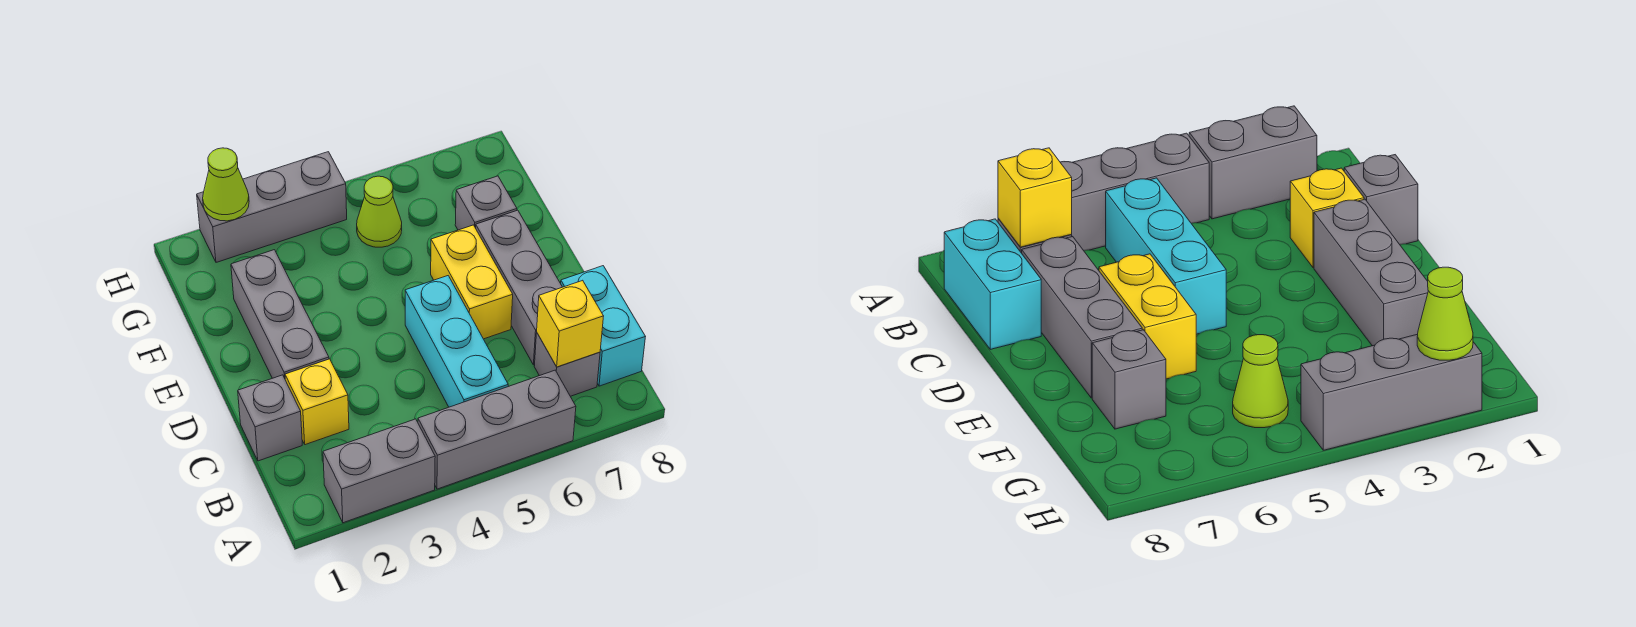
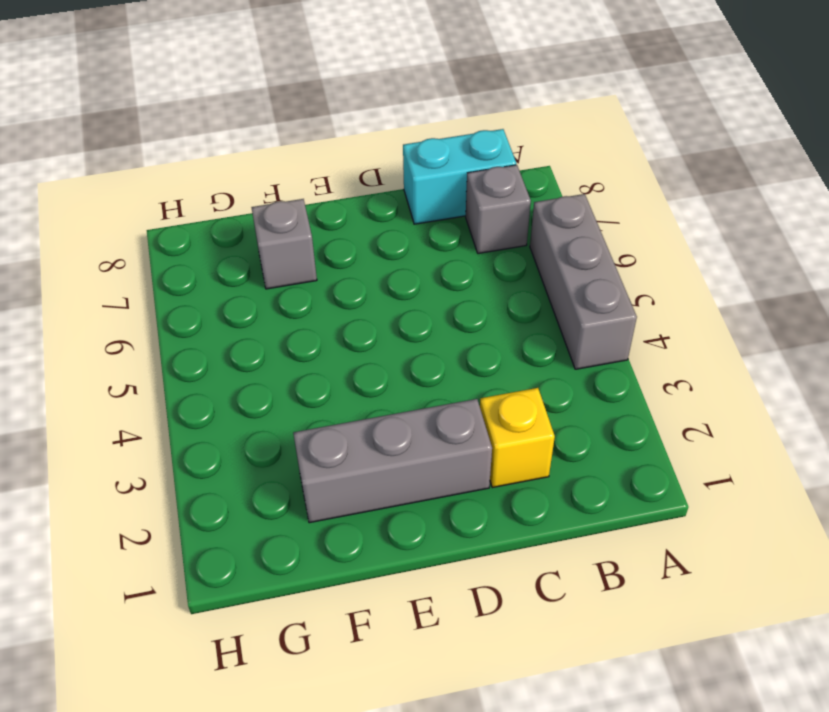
none -> grey brick A2:A3 level 1
none -> cyan brick B5:D5 level 1
none -> grey brick C1 level 1

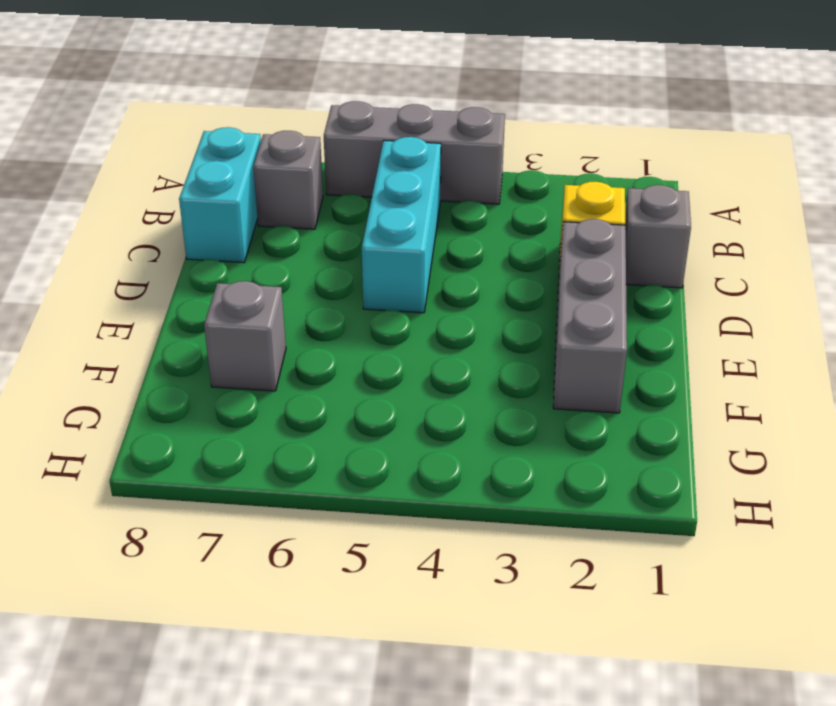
none -> grey brick A2:A3 level 1
none -> grey brick C7:E7 level 1
none -> yellow brick D6:E6 level 1

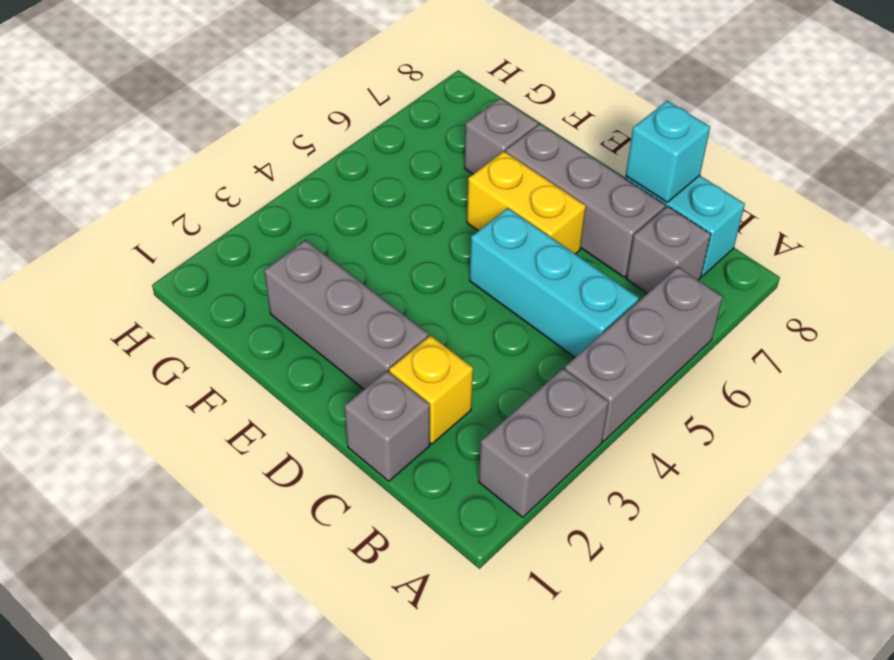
cyan brick C8 level 2 -> none
none -> lime cone G5 level 1
none -> grey brick H2:H4 level 1
none -> yellow brick B7 level 2

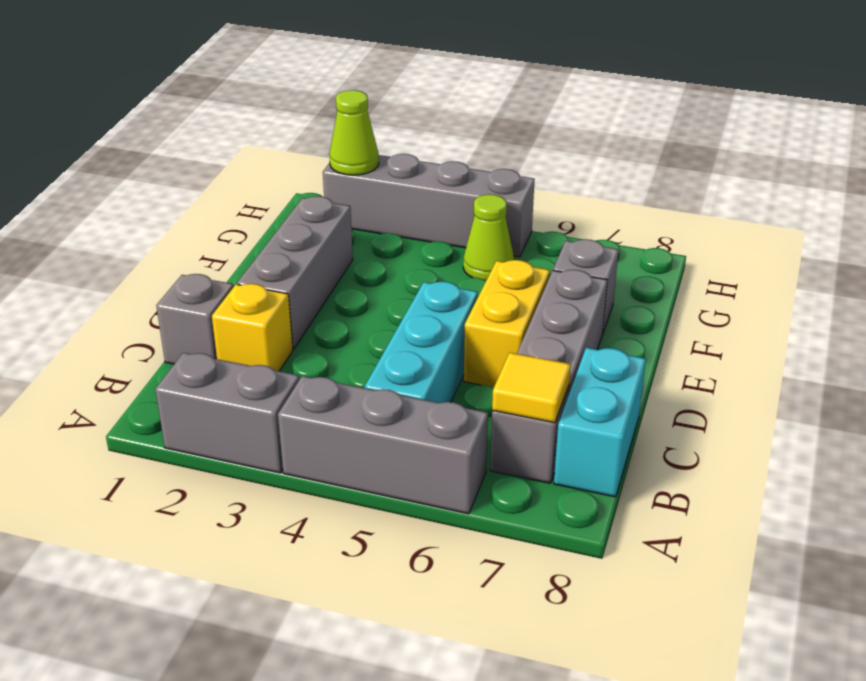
yellow tile B7 level 2 -> yellow brick B7 level 2
grey brick H2:H5 level 1 -> grey brick H2:H4 level 1

